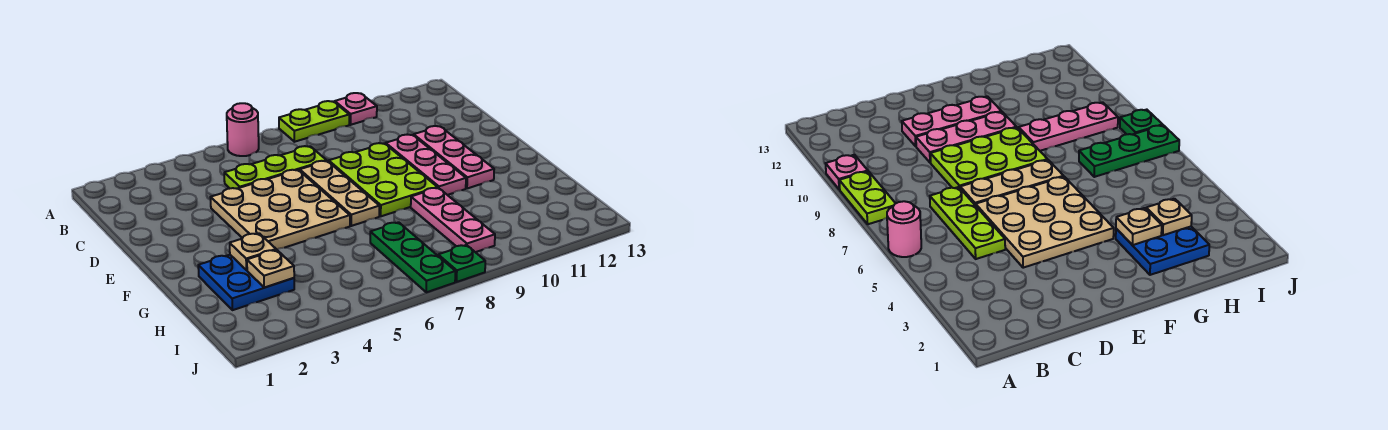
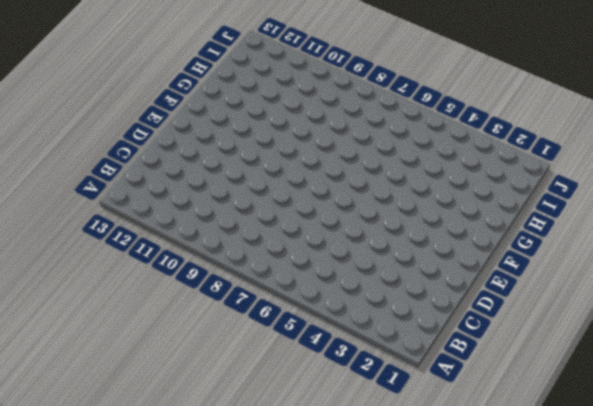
none -> pink round brick A6 level 1
none -> lime plate A8:A9 level 1
none -> pink plate A10 level 1

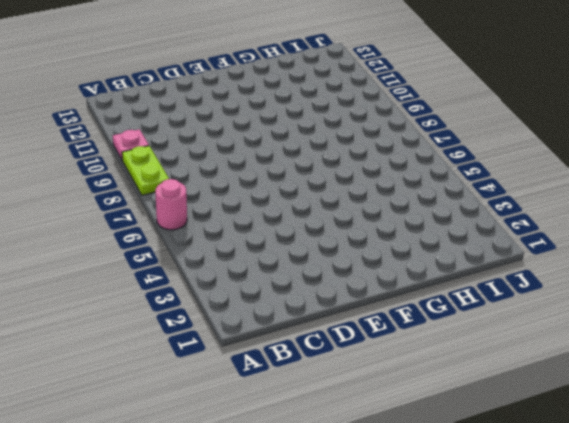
none -> lime plate C5:C7 level 1
none -> tan plate D4:F6 level 1
none -> tan plate D7:F7 level 1

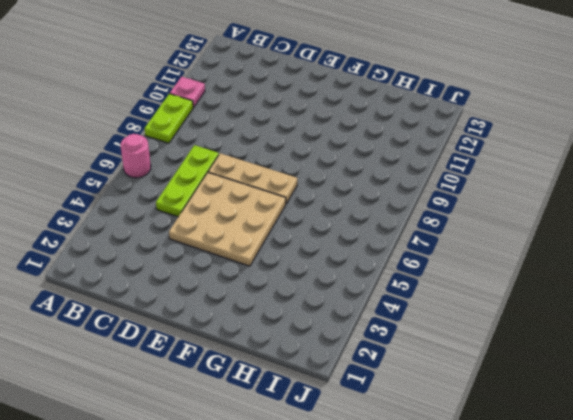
none -> lime plate D8:F9 level 1
none -> pink plate D10:F10 level 1
none -> pink plate D11:F11 level 1

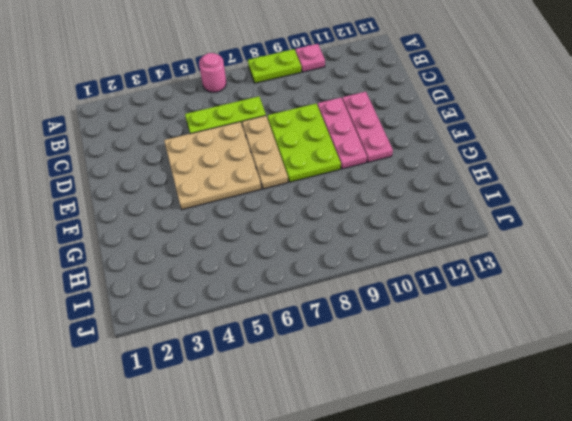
none -> blue plate G2:H3 level 1
none -> pink plate G9:I9 level 1
none -> green plate H7:J7 level 1

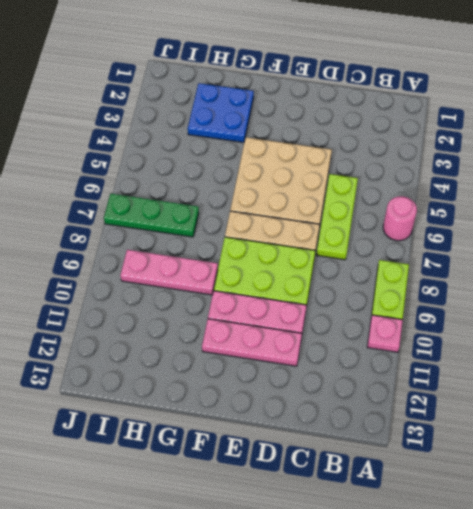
none -> green plate J8 level 1
none -> tan plate G3 level 2
none -> tan plate H3 level 2

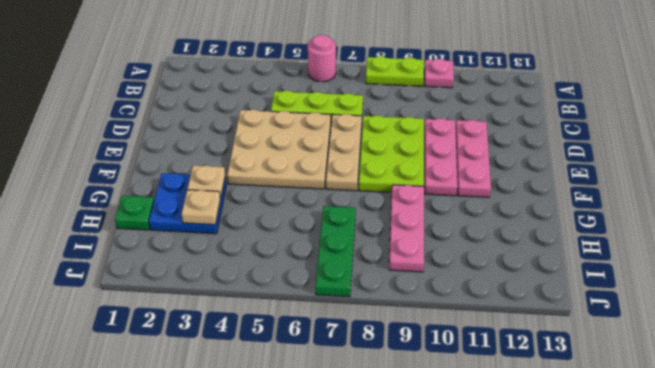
green plate H1 level 1 -> green plate J8 level 1

